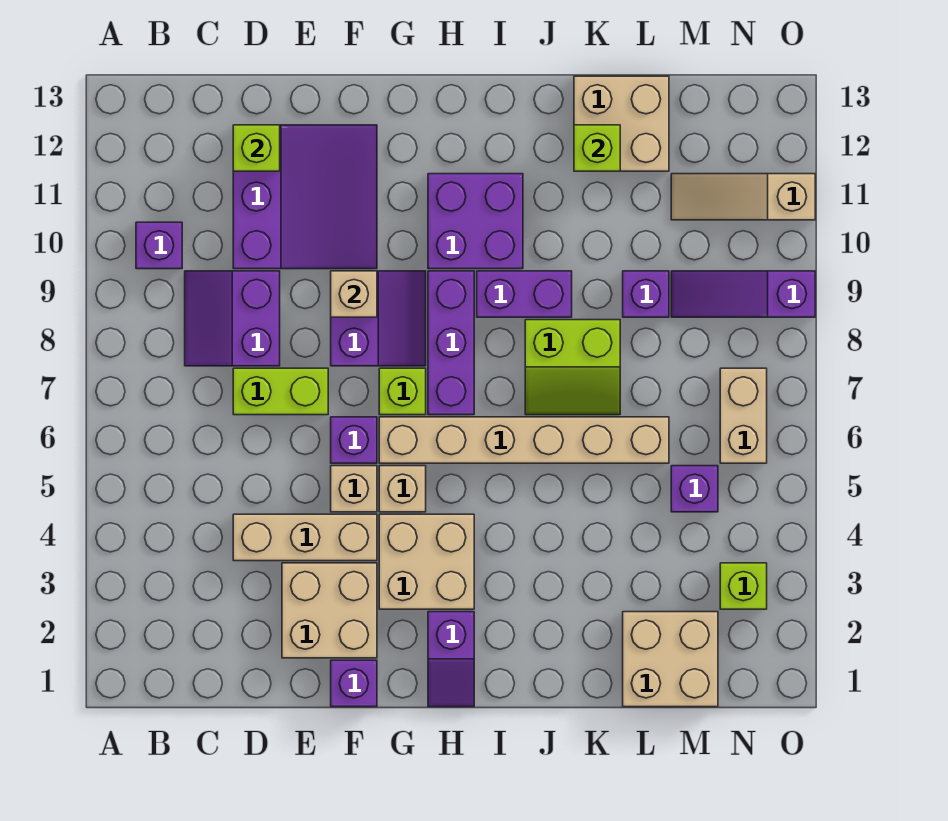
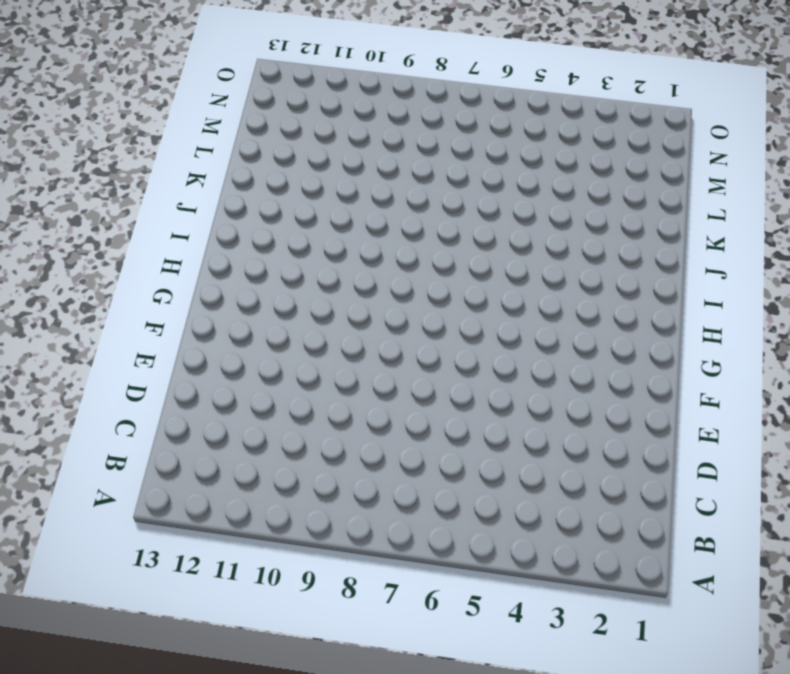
none -> purple brick B10 level 1
none -> purple slope C8:D9 level 1 top D
none -> tan brick D4:F4 level 1
none -> lime brick D7:E7 level 1

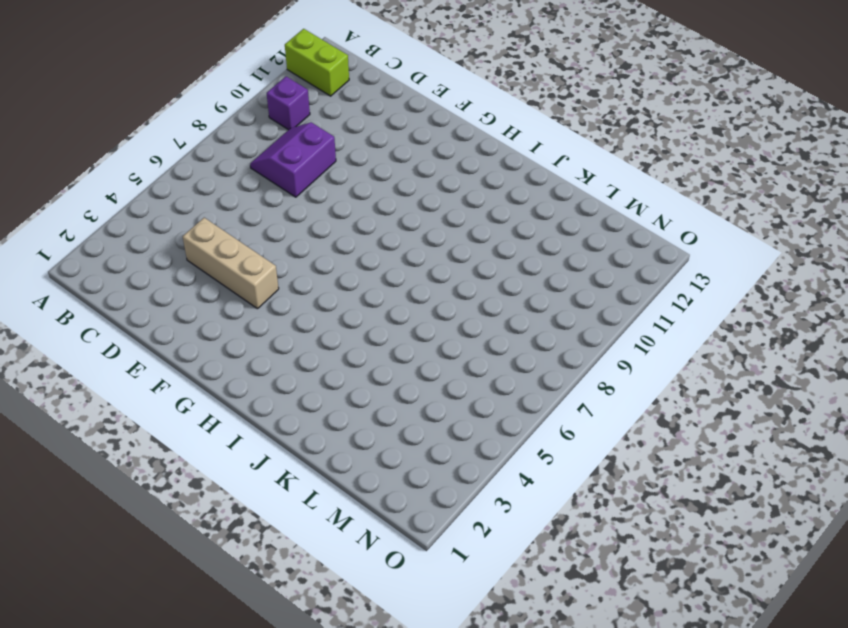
lime brick A12:B12 level 1 -> lime brick D7:E7 level 1
none -> purple slope D10:F12 level 1 top D
none -> tan brick E2:F3 level 1
none -> purple brick F1 level 1
none -> tan brick F5 level 1

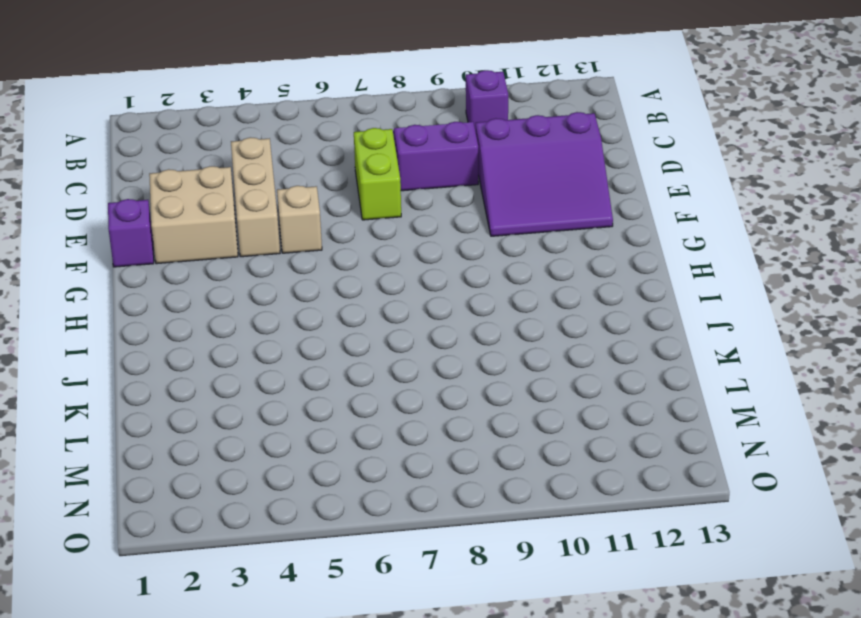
none -> purple brick F6 level 1
none -> purple slope F8:G9 level 1 top F
none -> tan brick G3:H4 level 1
none -> tan brick G5 level 1

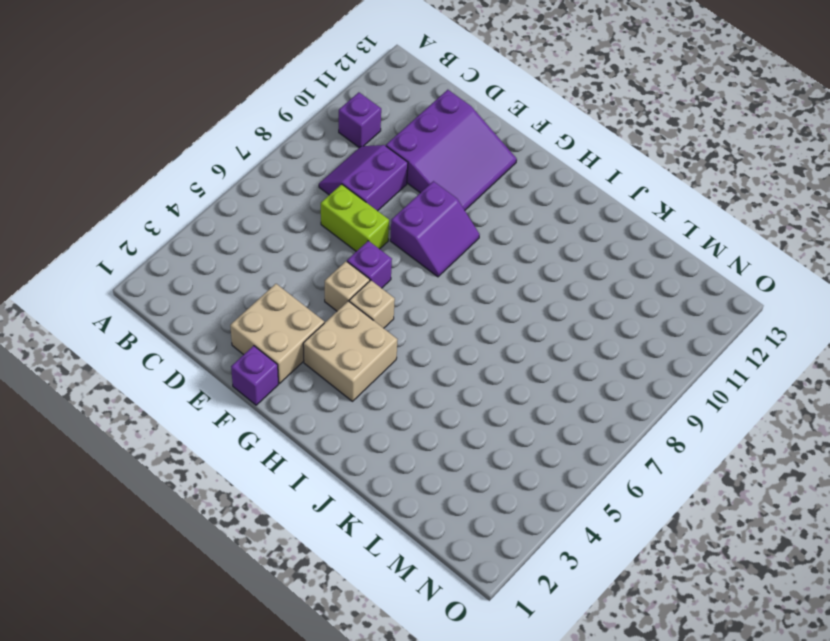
none -> tan brick D4:F4 level 1
none -> tan brick G6:L6 level 1
none -> lime brick G7 level 1
none -> purple slope H1:H2 level 1 top 2

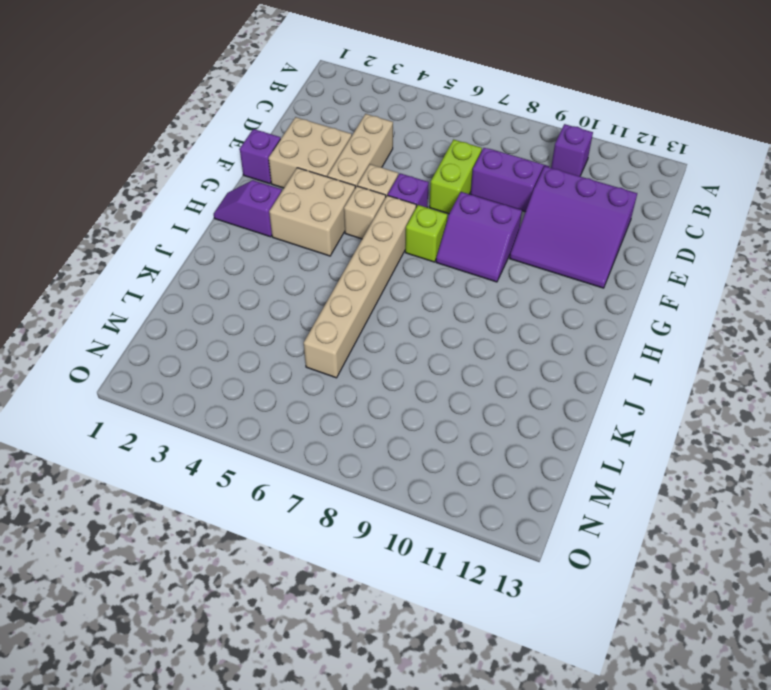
none -> purple brick H7:H9 level 1
none -> purple brick H10:I11 level 1
none -> purple brick I9:J9 level 1
none -> lime slope J7:K8 level 1 top 8

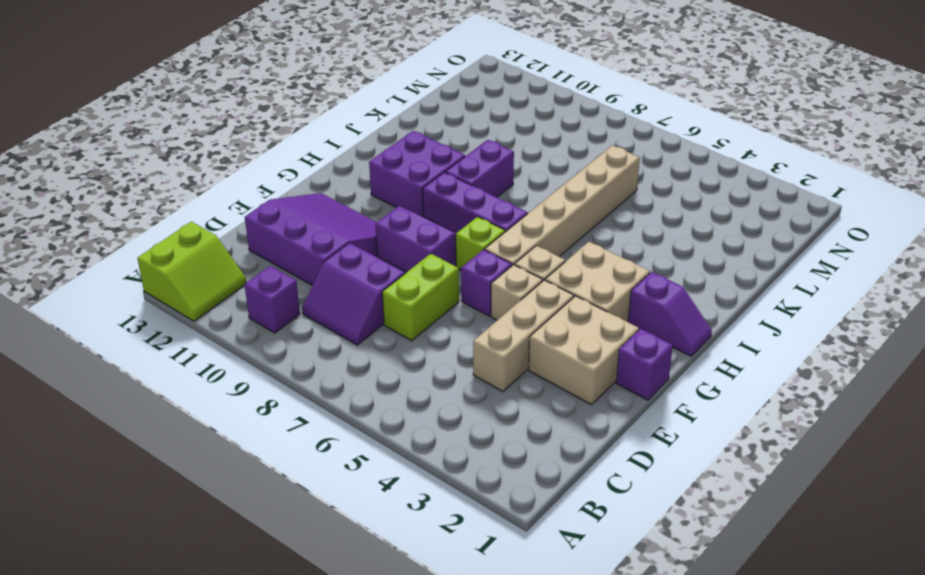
lime slope A12:B13 level 1 top 13 -> lime slope J7:K8 level 1 top 8
none -> tan brick K12:L13 level 1
none -> tan brick L1:M2 level 1
none -> purple brick L9 level 1
none -> purple brick M5 level 1

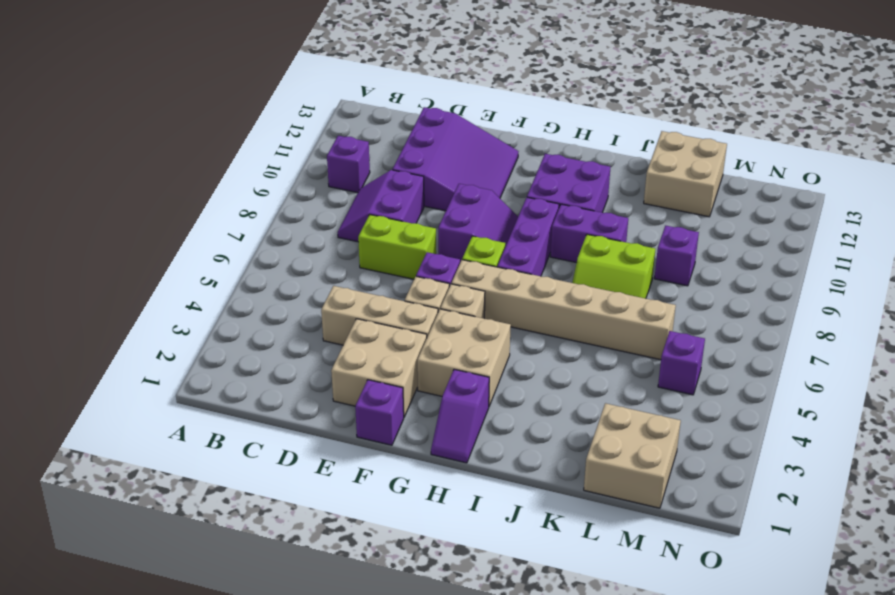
none -> purple slope M9:O9 level 1 top O
none -> tan slope M11:O11 level 1 top O
none -> lime brick N3 level 1
none -> tan brick N6:N7 level 1

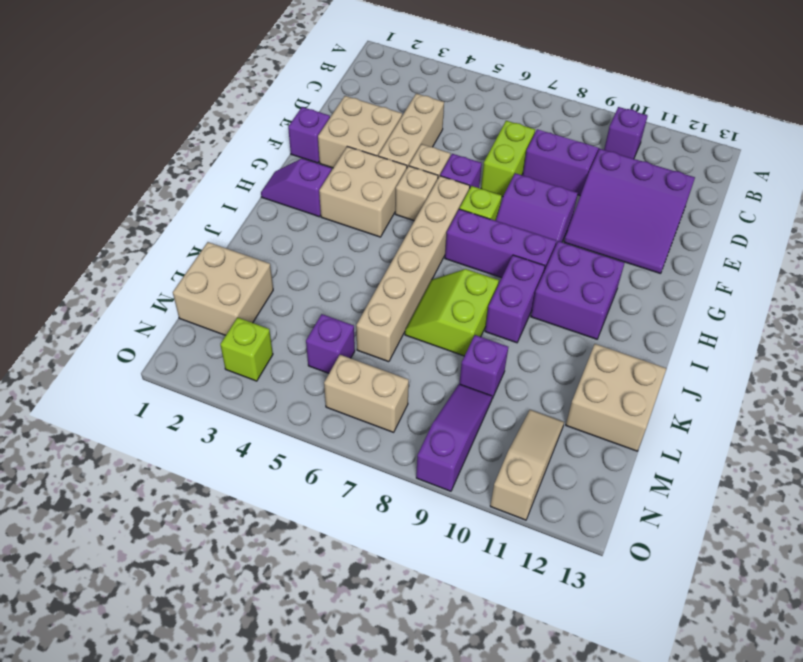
none -> lime brick D12 level 2
none -> tan brick F9 level 2
none -> lime brick K12 level 2

